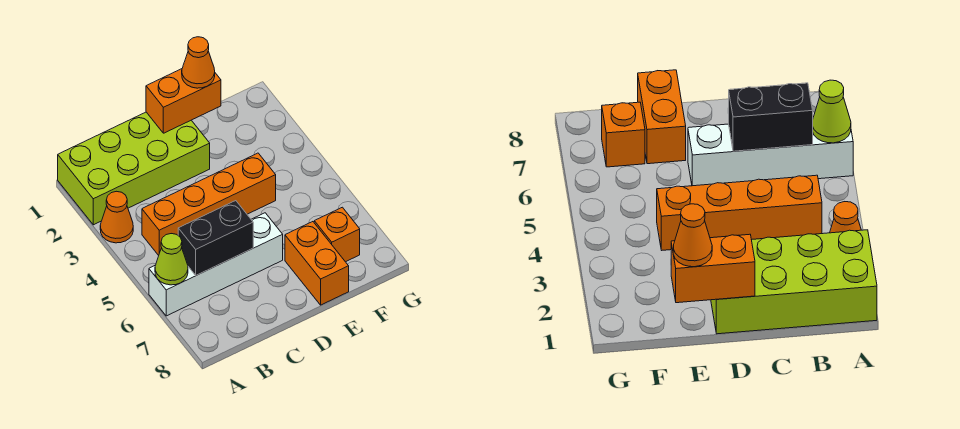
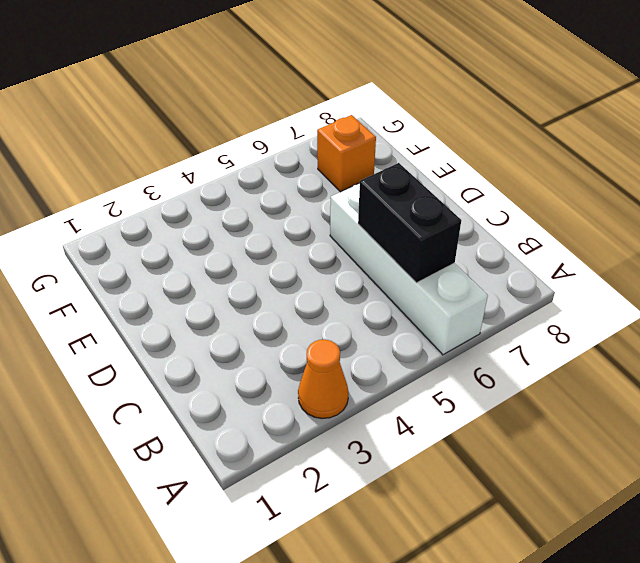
none -> lime brick A1:D2 level 1
none -> orange brick B4:E4 level 1

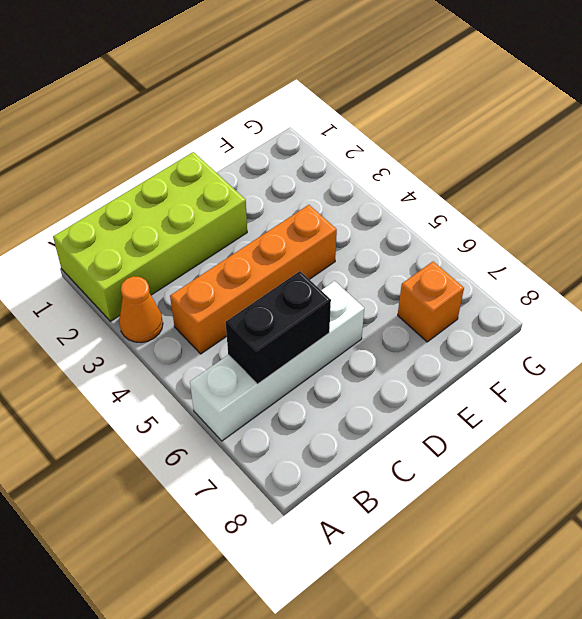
none -> orange brick E7:E8 level 1
none -> lime cone A6 level 2

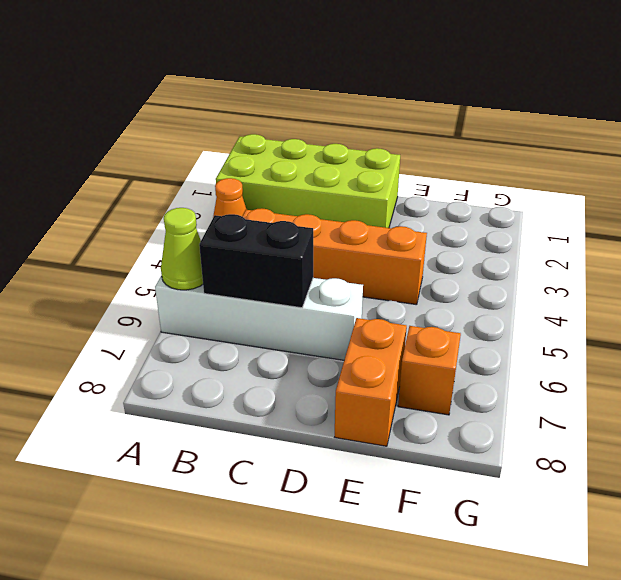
none -> orange brick D1:E1 level 2
none -> orange cone E1 level 3

